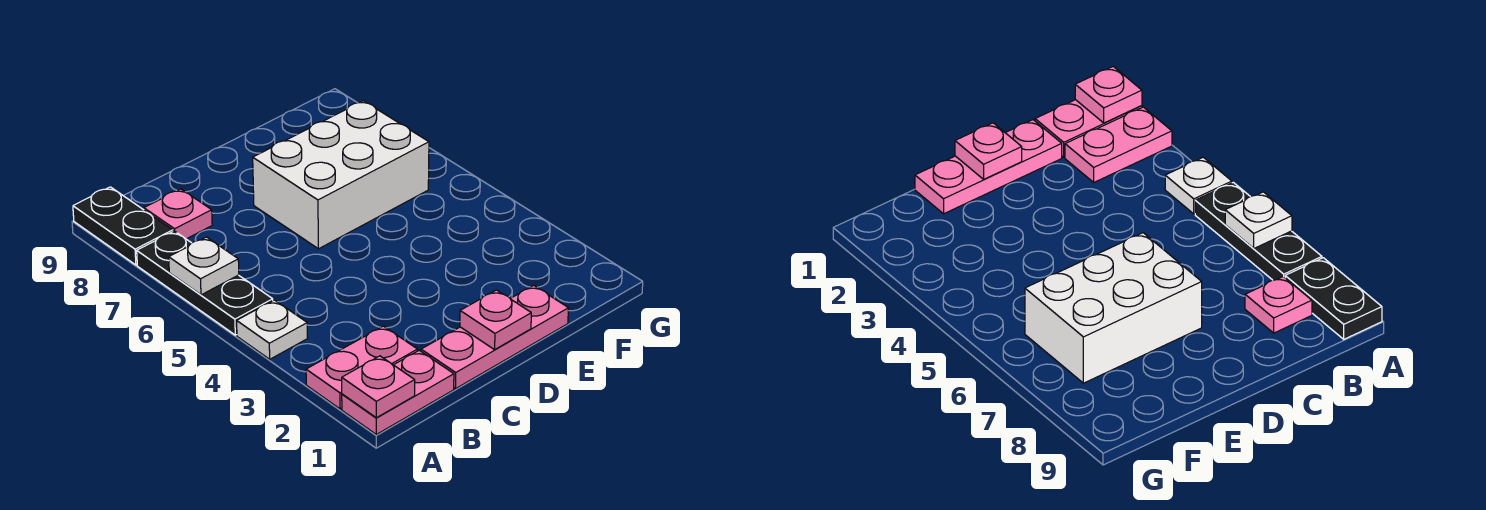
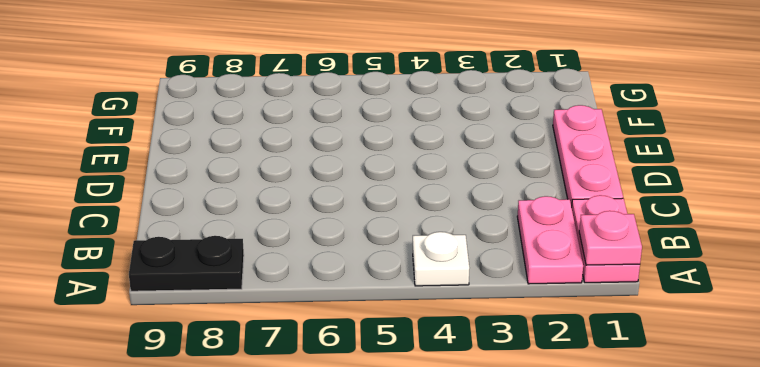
none -> black plate A5:A7 level 1
none -> pink plate B8 level 1

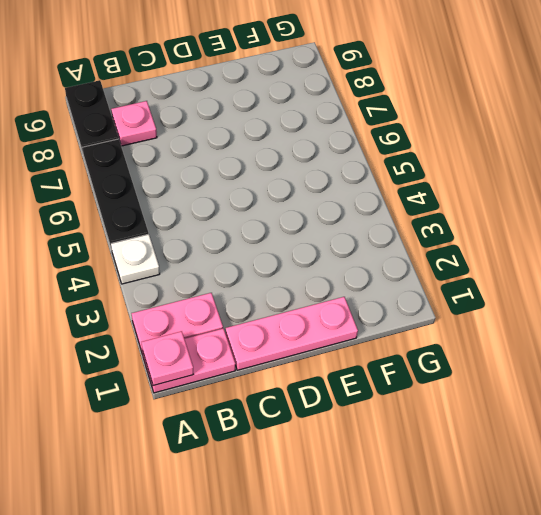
none -> white brick D6:F7 level 1
none -> white plate A6 level 2

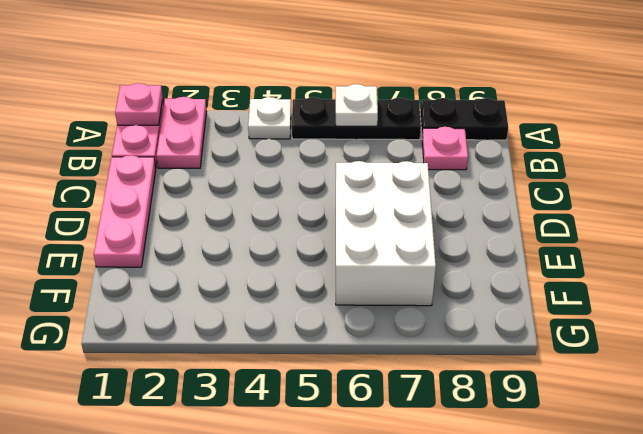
none -> pink plate D1 level 2

